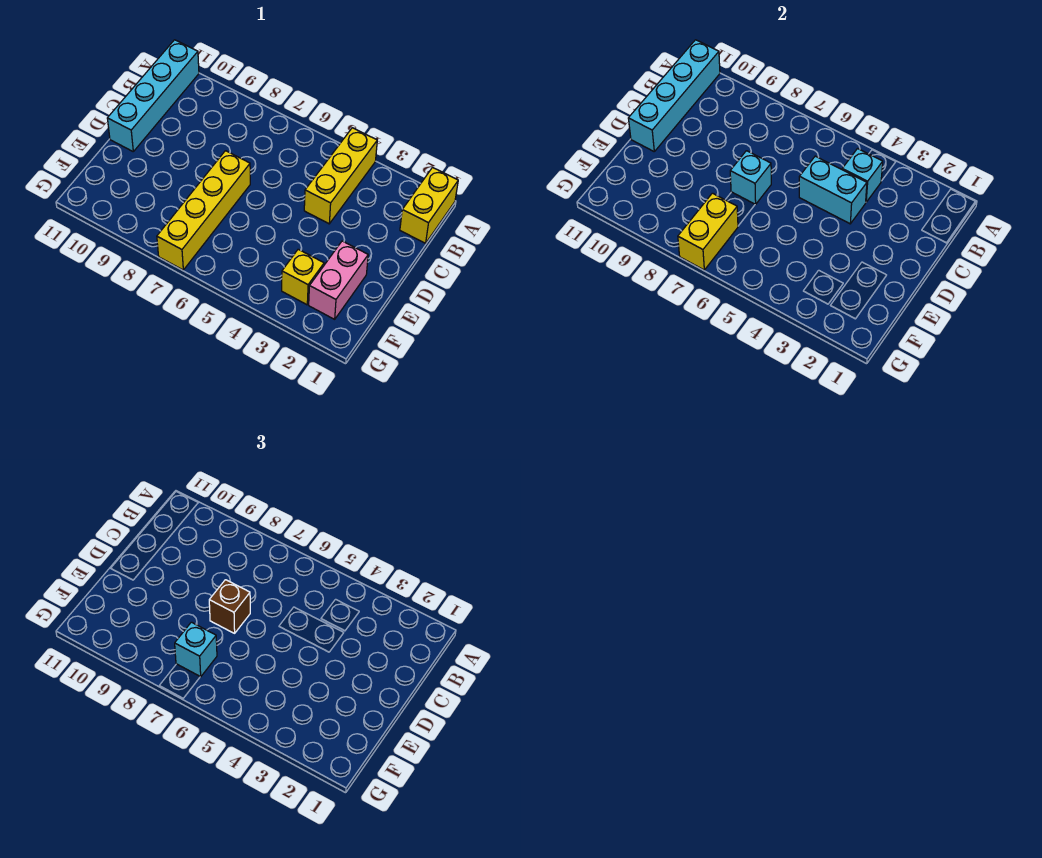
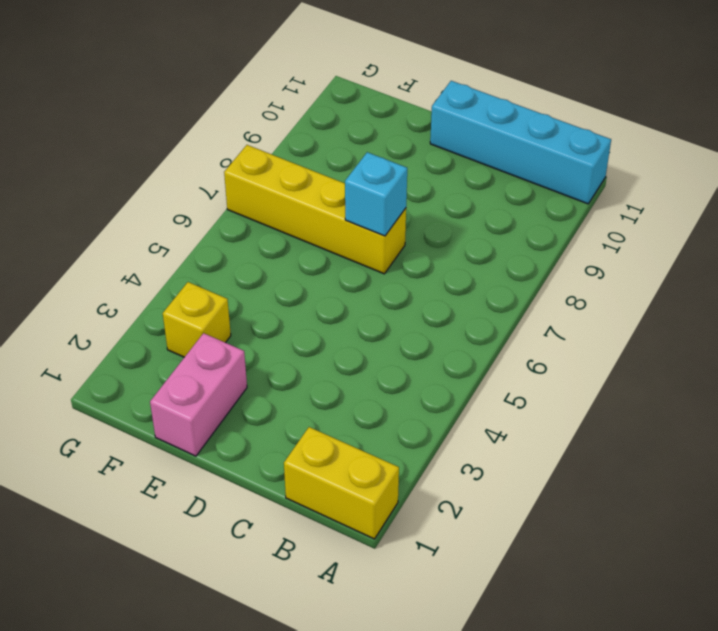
pink brick E1:E2 level 1 -> pink brick E2:F2 level 1
none -> yellow brick A4:C4 level 1
none -> cyan brick A11:D11 level 2
none -> cyan brick B4 level 2

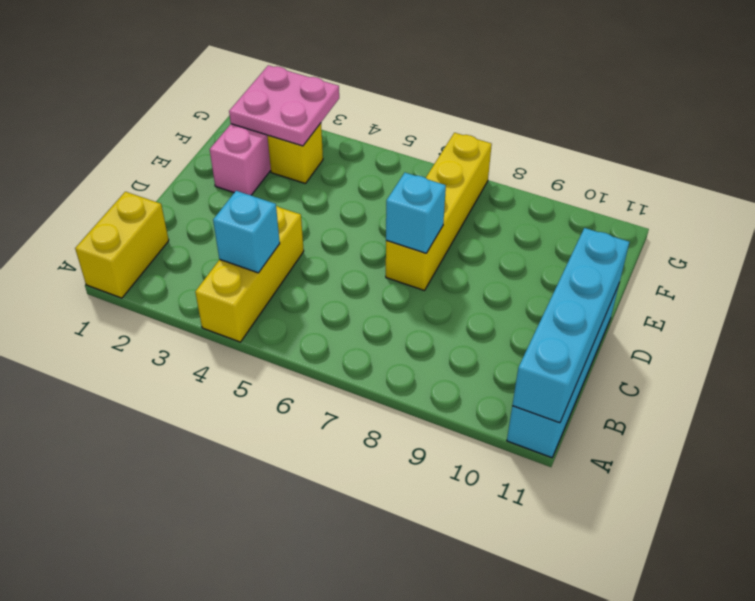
pink plate F2:G3 level 2 -> none
none -> cyan brick C4:C5 level 2
none -> yellow brick F7:G7 level 2
none -> brown brick D7 level 3

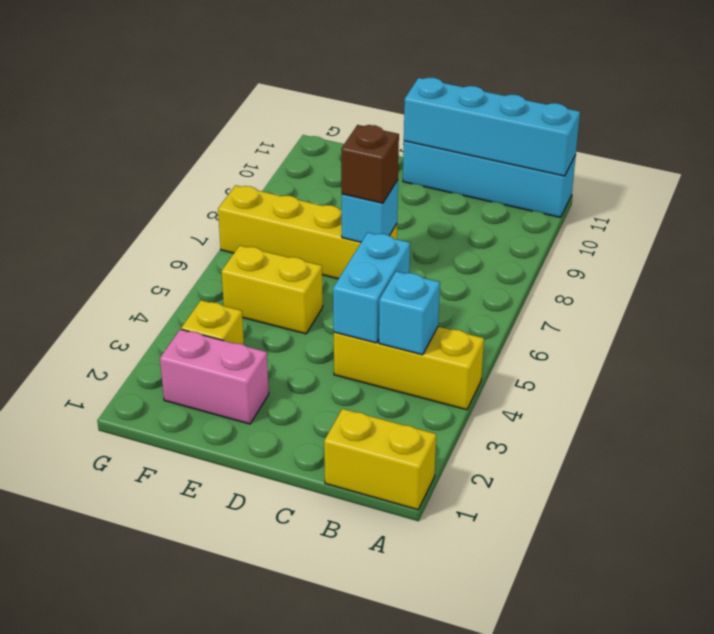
yellow brick E5:F5 level 1 -> yellow brick F7:G7 level 2
none -> cyan brick F7 level 3

